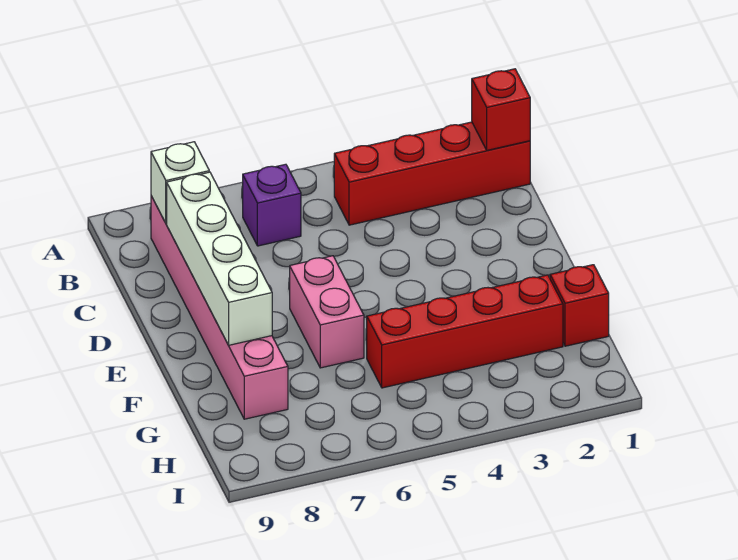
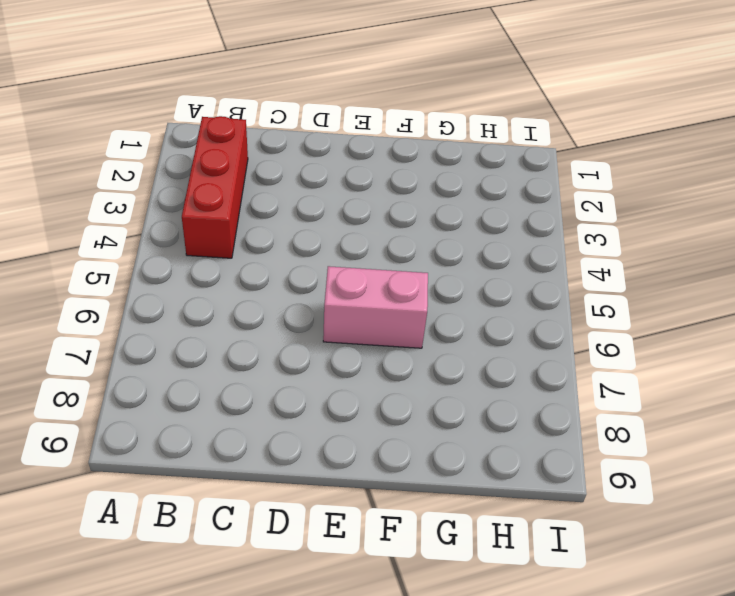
red brick B2:B4 level 1 -> red brick B1:B4 level 1
none -> purple brick B6 level 1
none -> pink brick B8:G8 level 1

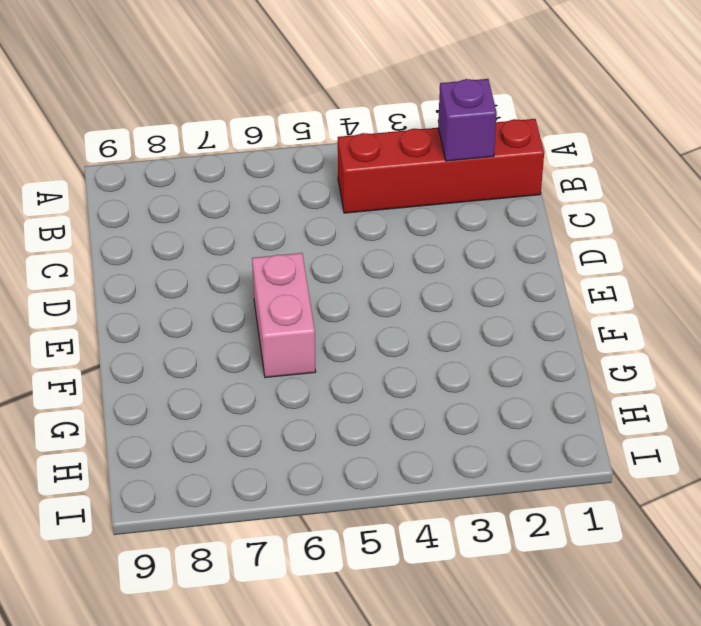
purple brick B2 level 2 -> purple brick B6 level 1
none -> pink brick B8:G8 level 1
none -> red brick G1 level 1

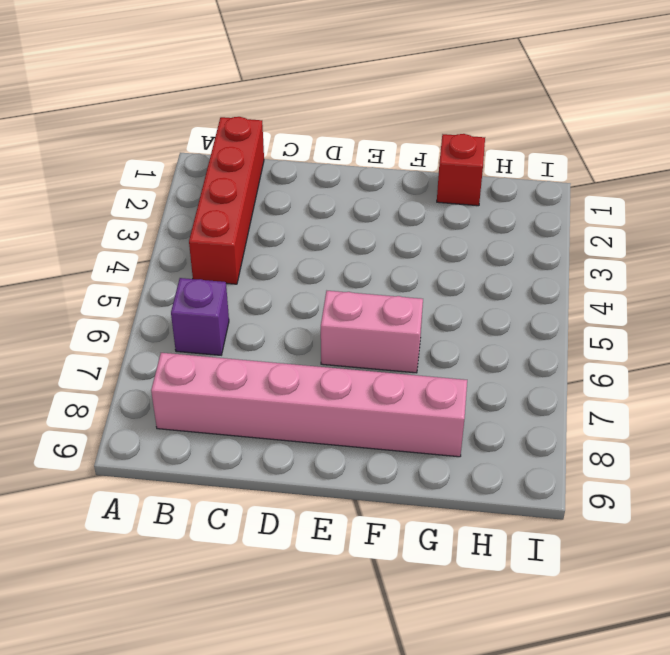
none -> red brick G2:G5 level 1
none -> red brick B1 level 2

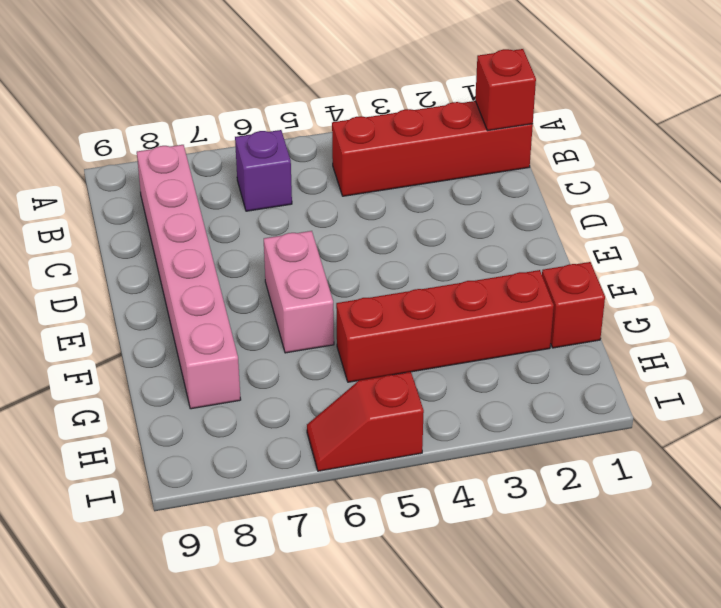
red slope I5:I6 level 1 top 5 -> none
none -> white brick B8 level 2
none -> white brick C8:F8 level 2

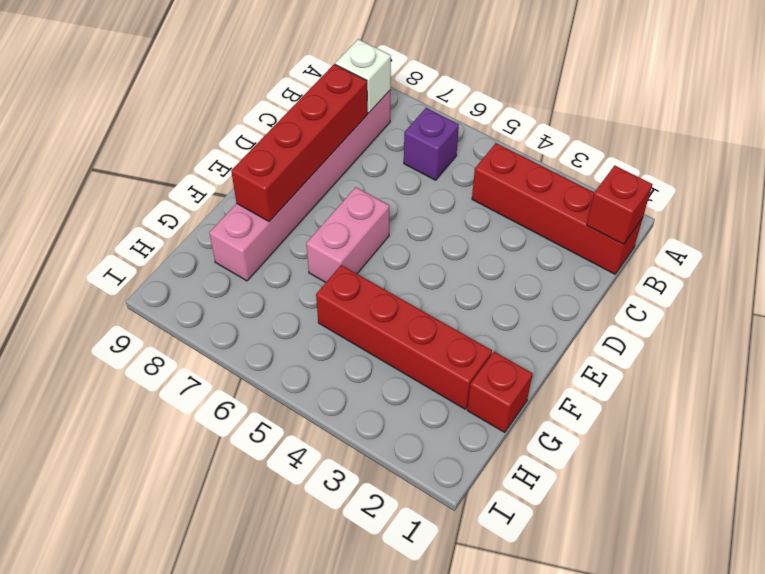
red brick C8:F8 level 2 -> white brick C8:F8 level 2

